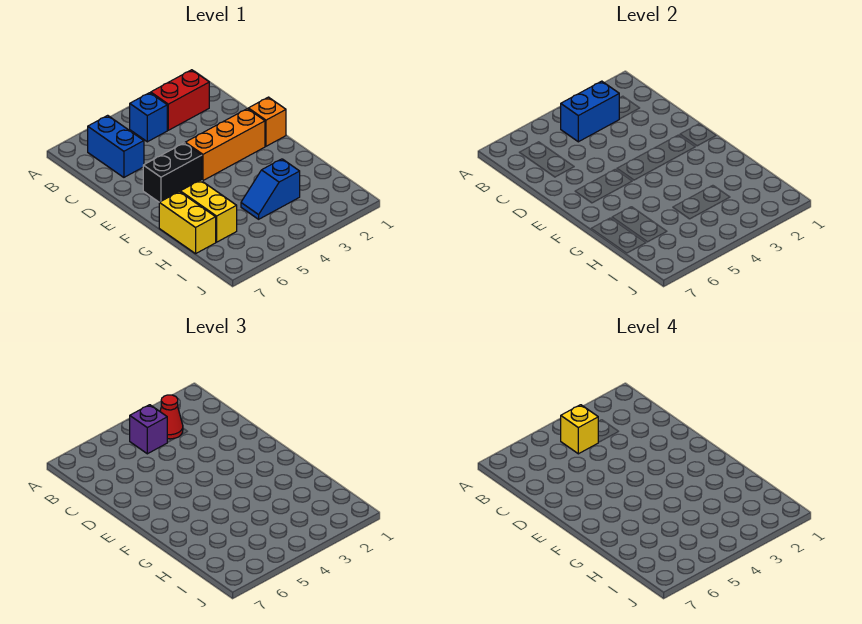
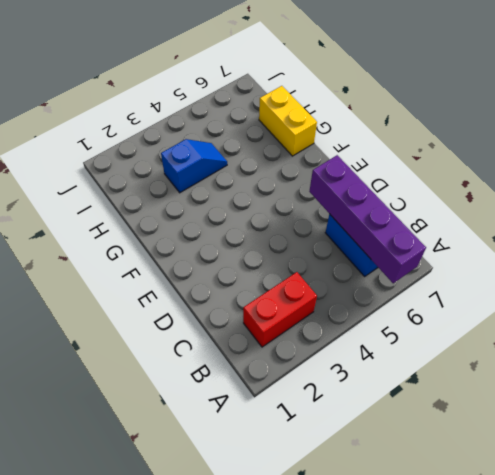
purple brick A6:D6 level 2 -> none
none -> blue brick B4 level 1
none -> orange brick E1 level 1
none -> orange brick E2:E4 level 1

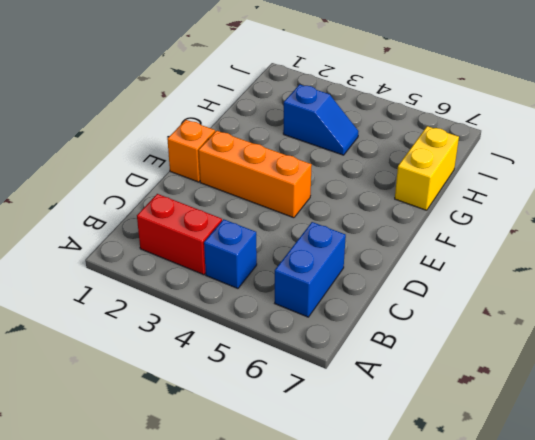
none -> black brick E5:E6 level 1
none -> yellow brick G6:H6 level 1
none -> blue brick B3:B4 level 2

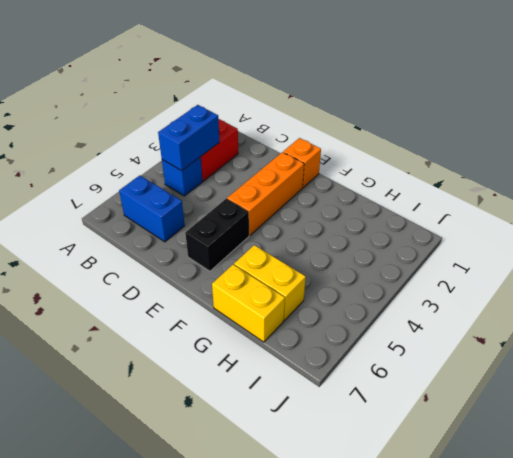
none -> blue slope H3:H4 level 1 top 3
none -> red cone B3 level 3
none -> purple brick B4 level 3

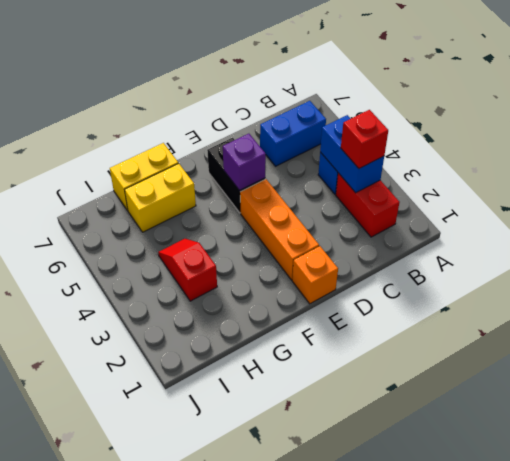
red brick B3 level 3 -> red cone B3 level 3
purple brick E5 level 2 -> purple brick B4 level 3
red slope H3:H4 level 1 top 3 -> blue slope H3:H4 level 1 top 3
none -> yellow brick B4 level 4

